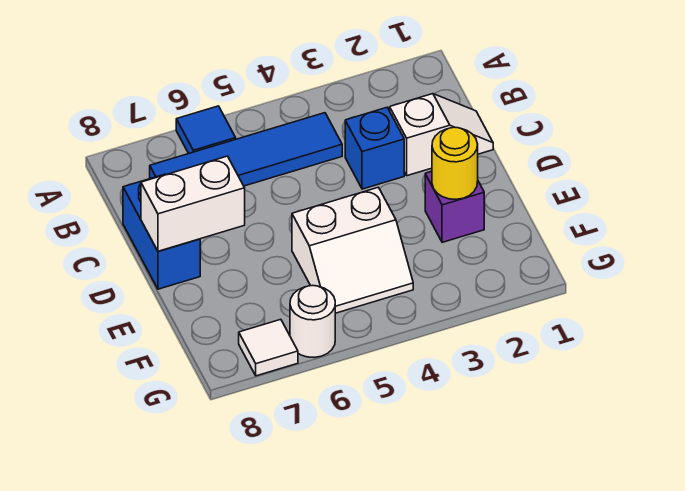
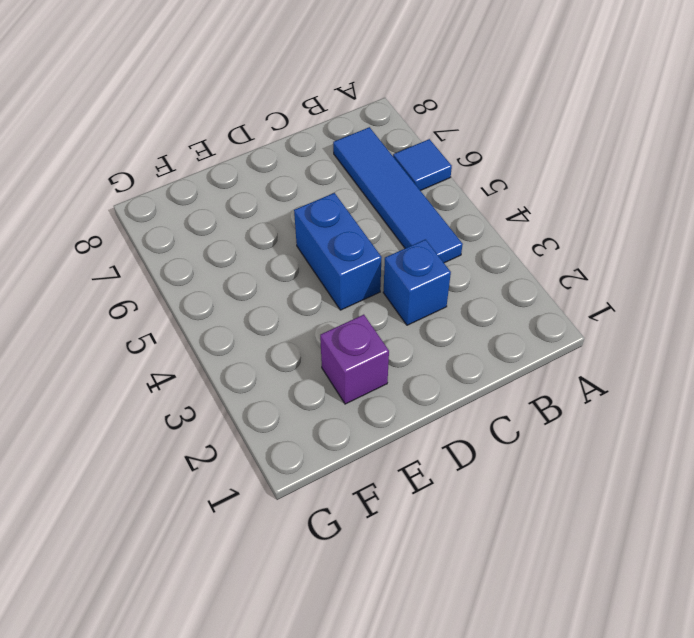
blue brick D4:D5 level 1 -> blue brick C8:D8 level 1
none -> white slope C1:C2 level 1 top 2
none -> white slope E4:F5 level 1 top E

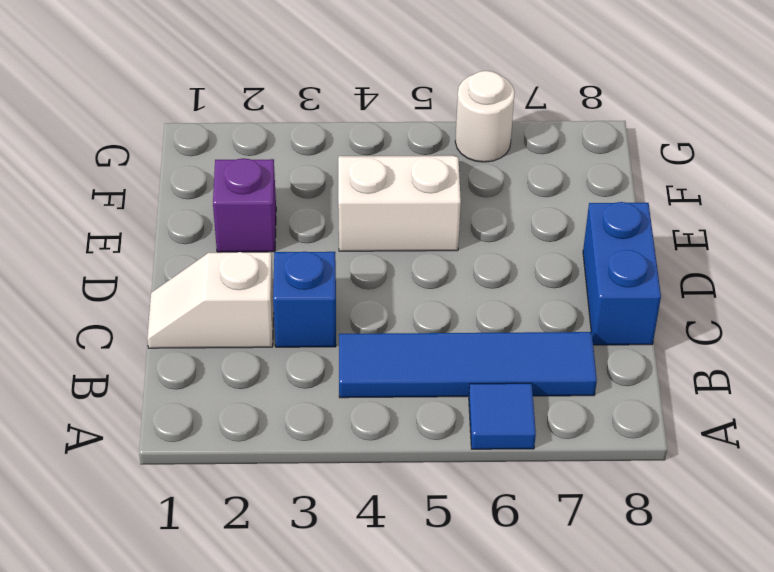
none -> white tile G7 level 1
none -> white brick D7:D8 level 2

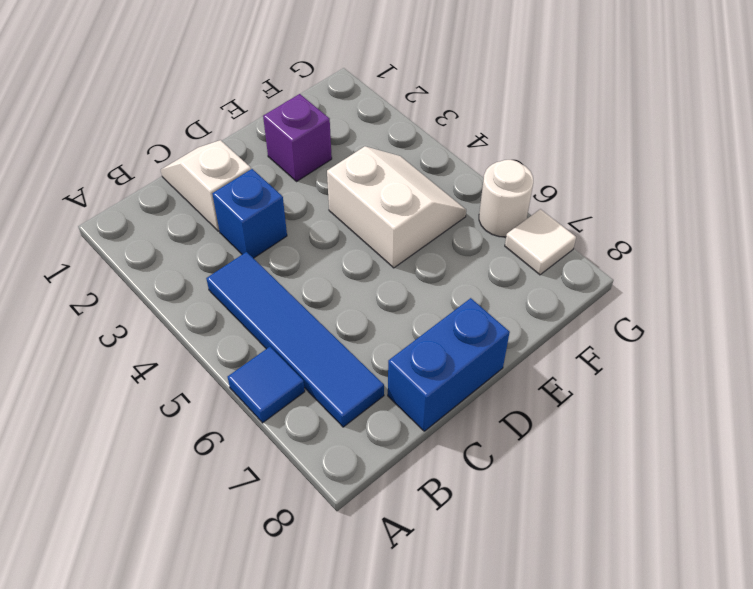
none -> white brick D7:D8 level 2
none -> yellow round brick E2 level 2

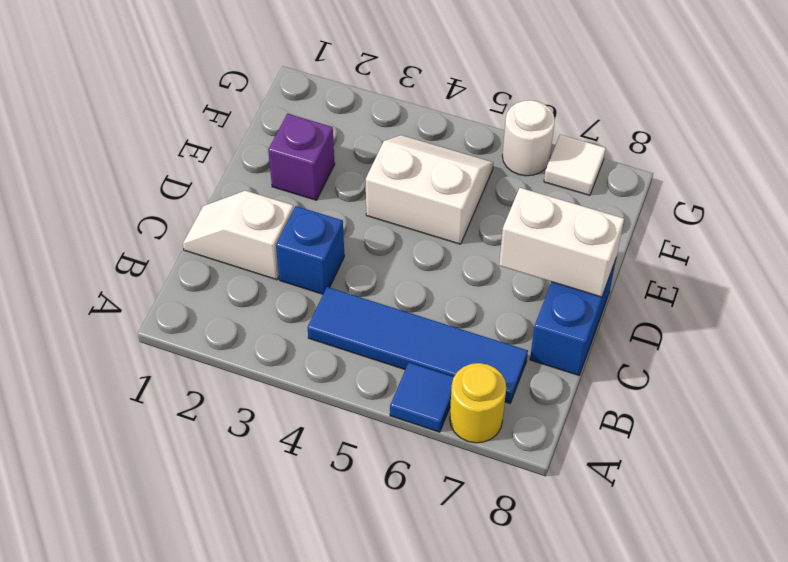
yellow round brick A7 level 1 -> yellow round brick E2 level 2

